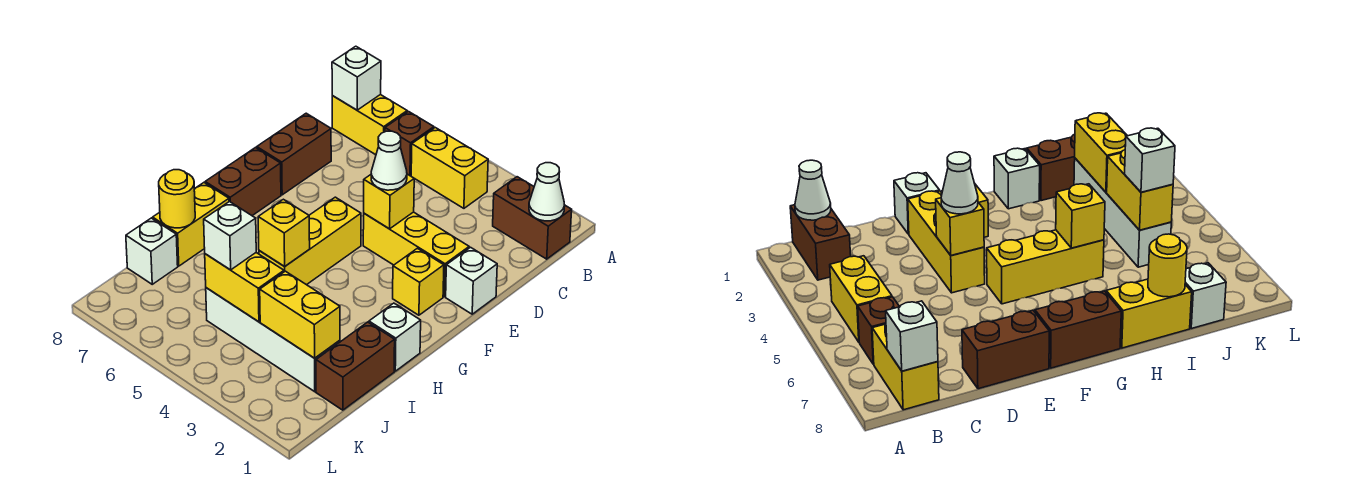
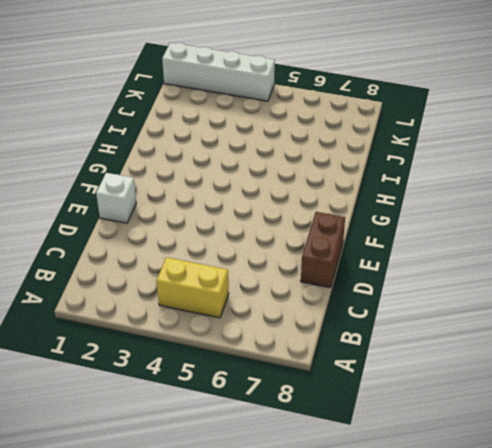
white brick L1:L4 level 1 -> white brick J2:J5 level 1
none -> brown brick B1:B2 level 1
none -> brown brick B6 level 1
none -> yellow brick B7:B8 level 1

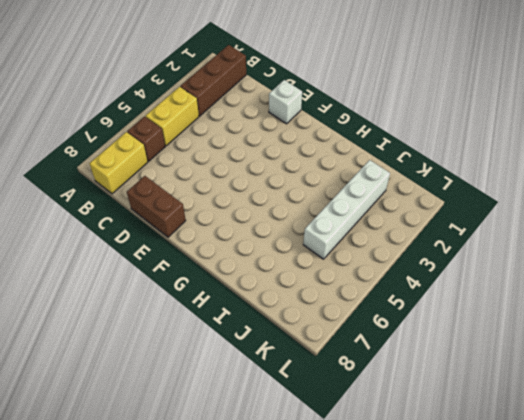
brown brick B1:B3 level 1 -> brown brick B1:B2 level 1
none -> yellow brick E2:E4 level 1
none -> yellow brick F2 level 1
none -> yellow brick F5:H5 level 1

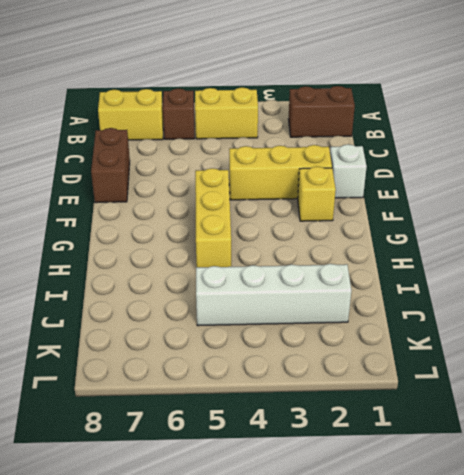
none -> brown brick F8:G8 level 1
none -> white brick H1 level 1
none -> yellow brick H8:I8 level 1

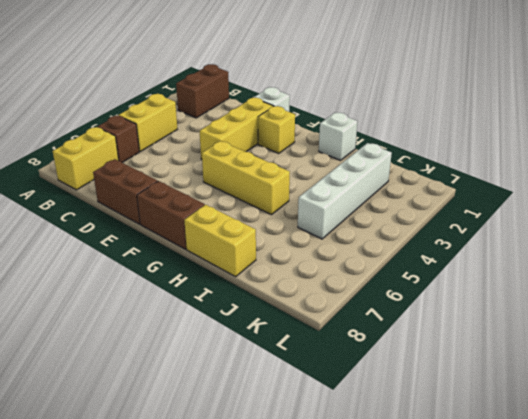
none -> brown brick I1:J1 level 1
none -> white brick J8 level 1
none -> white cone B1 level 2

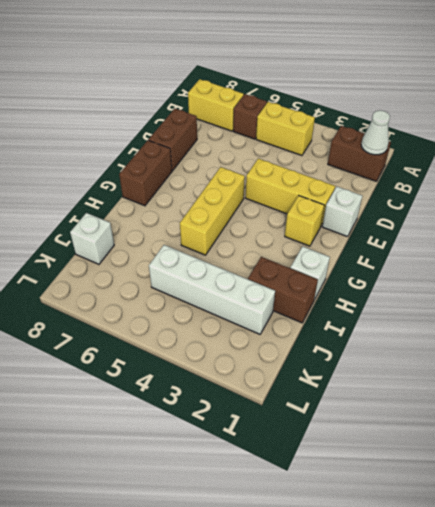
brown brick I1:I2 level 1 -> brown brick I1:J1 level 1
none -> yellow brick H8:I8 level 1
none -> white brick B8 level 2
none -> yellow brick E4 level 2

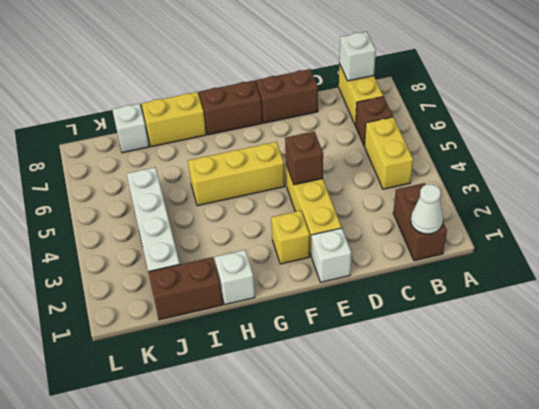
brown brick E4 level 2 -> yellow brick E4 level 2
none -> yellow brick H5 level 2
none -> yellow round brick I8 level 2
none -> yellow brick J2:J3 level 2

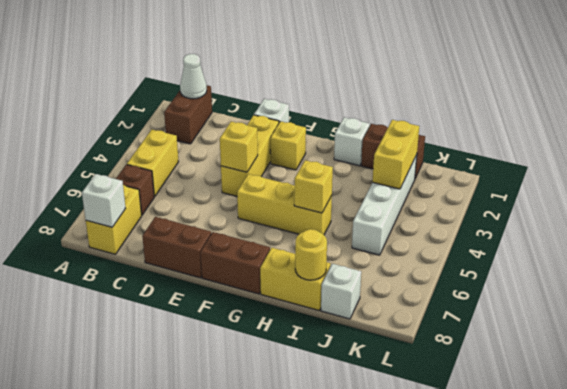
none -> yellow brick J4:J5 level 2
none -> white cone E4 level 3
none -> white brick J5 level 3

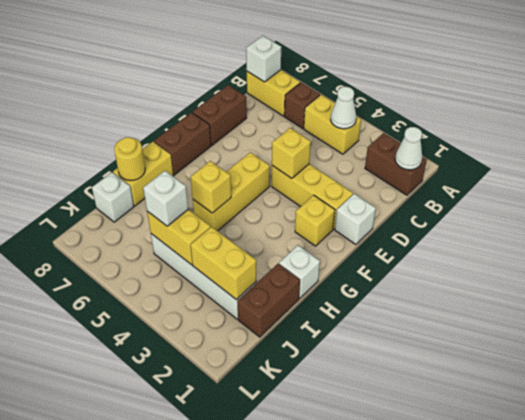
white cone B4 level 2 -> white cone E4 level 3

